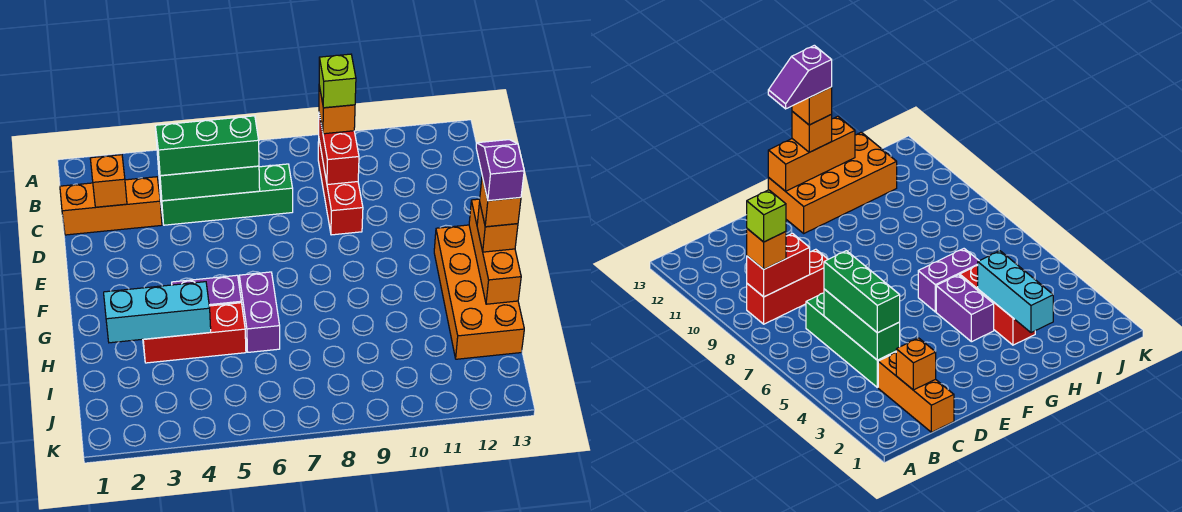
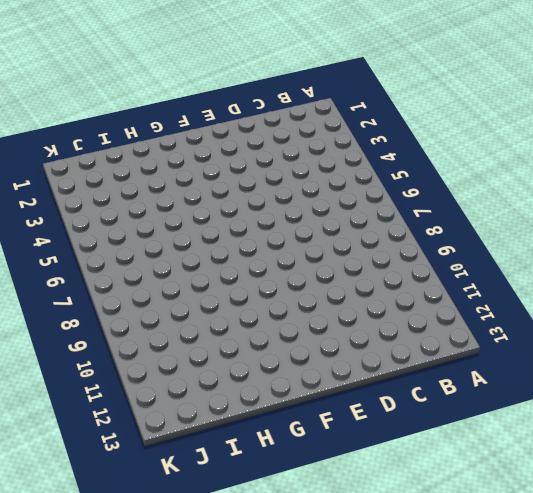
none -> red brick B9:D9 level 1
none -> orange brick C1:C3 level 1
none -> green brick C4:C7 level 1

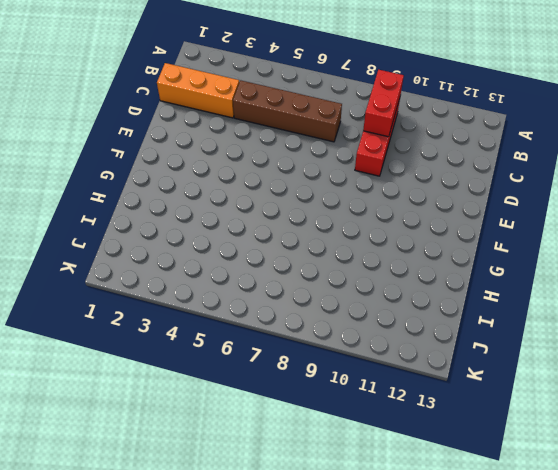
brown brick C4:C7 level 1 -> green brick C4:C7 level 1
none -> orange brick F12:I13 level 1
none -> purple brick G4:G5 level 1
none -> purple brick G6:H6 level 1

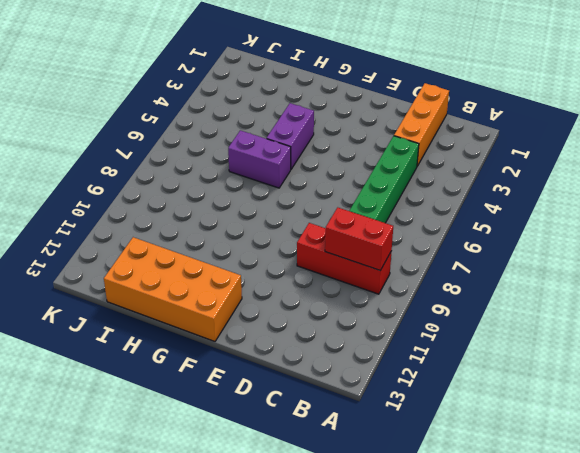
none -> red brick H3:H5 level 1
none -> orange brick C2 level 2
none -> green brick C4:C6 level 2

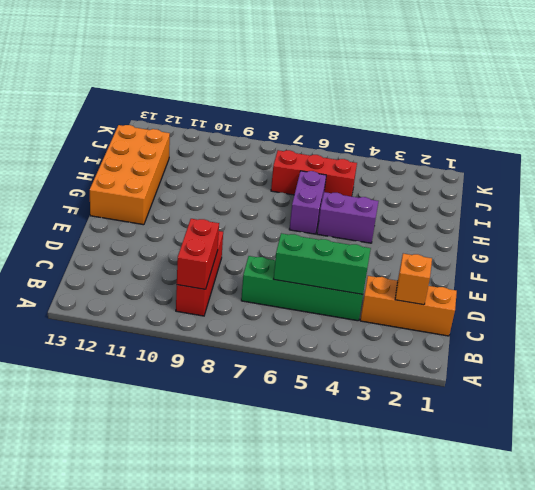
red brick I5:I7 level 1 -> red brick H3:H5 level 1
none -> orange brick F13:H13 level 2
none -> cyan brick H2:H4 level 2
none -> orange brick B9 level 3

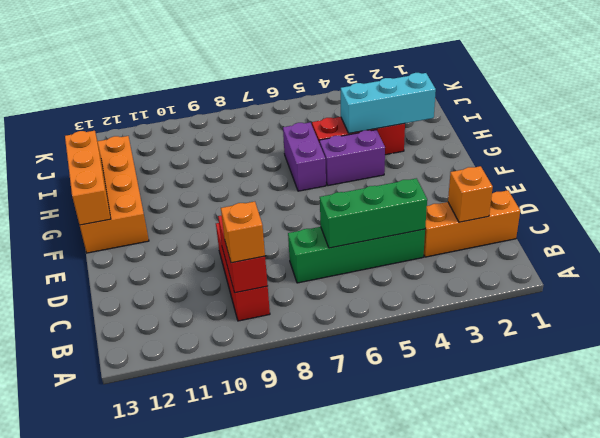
none -> green brick C4:C6 level 3
none -> orange brick G13 level 3
none -> lime brick B9 level 4

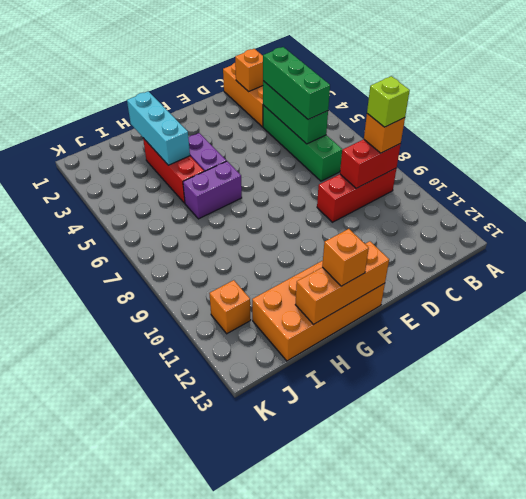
orange brick J11 level 1 -> orange brick G13 level 4
none -> purple slope F13:G13 level 5 top G

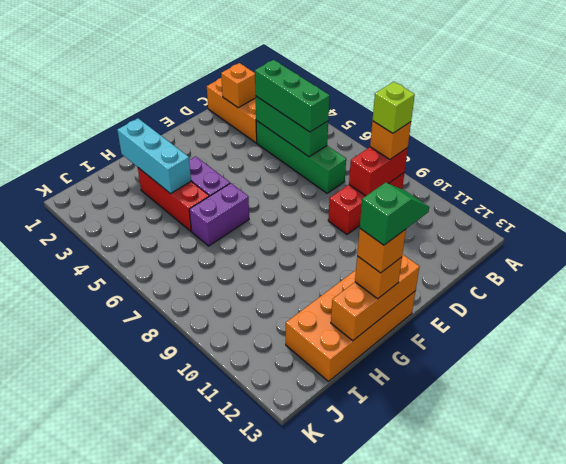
green slope F13:G13 level 5 top G -> purple slope F13:G13 level 5 top G

